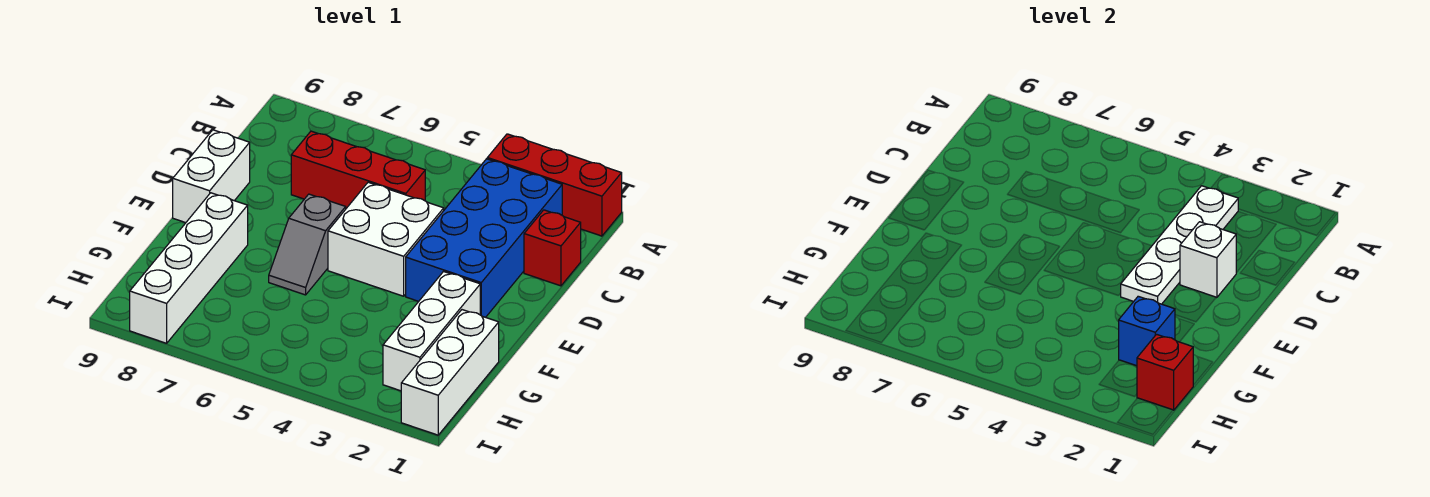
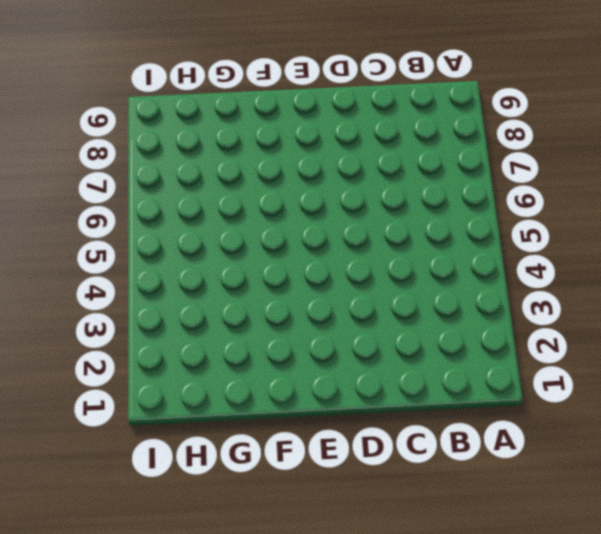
none -> red brick A1:A3 level 1
none -> blue brick B2:E3 level 1
none -> red brick C1 level 1

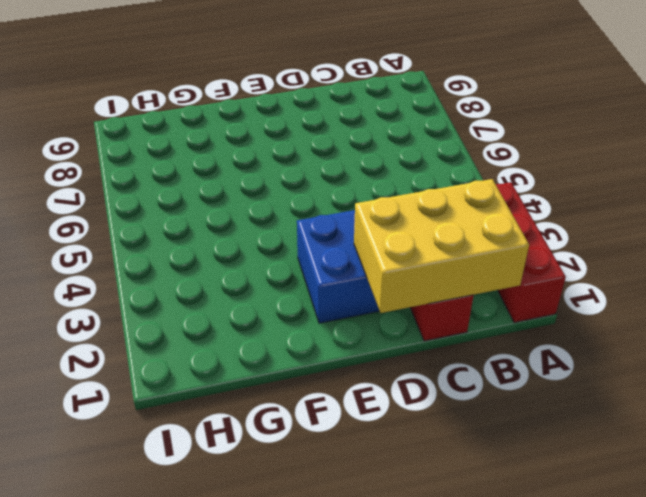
yellow brick B1:D2 level 2 -> white brick D2 level 2
none -> red brick C5:C7 level 1
none -> white brick D4:E5 level 1
none -> white brick D9:E9 level 1

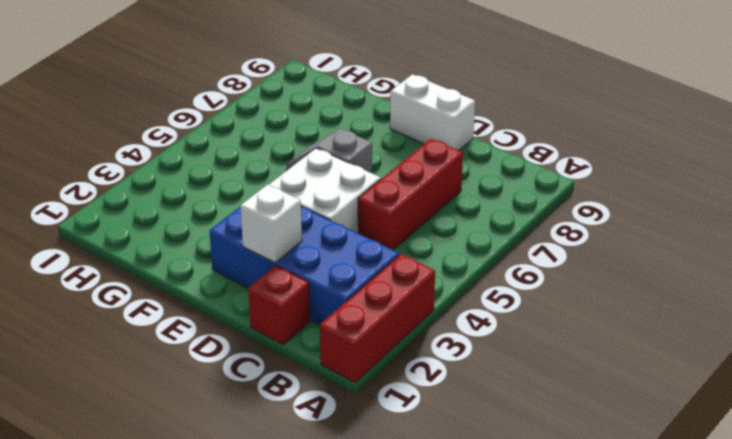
none -> white brick F2:H2 level 1
none -> white brick F8:I8 level 1
none -> white brick G1:I1 level 1

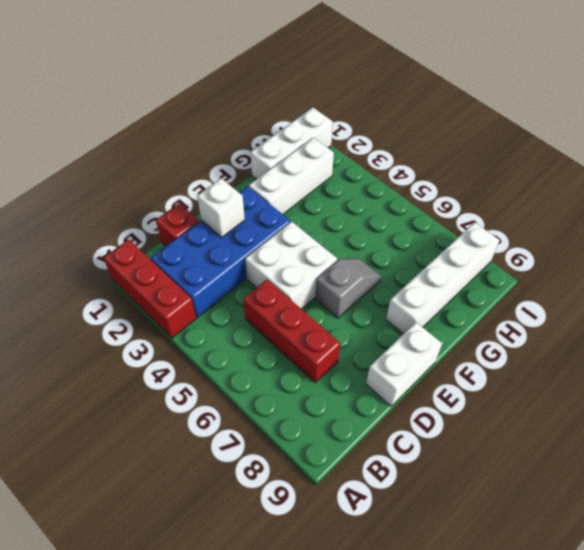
none -> white plate B3:E3 level 2
none -> blue brick G2 level 2
none -> red brick H1 level 2

